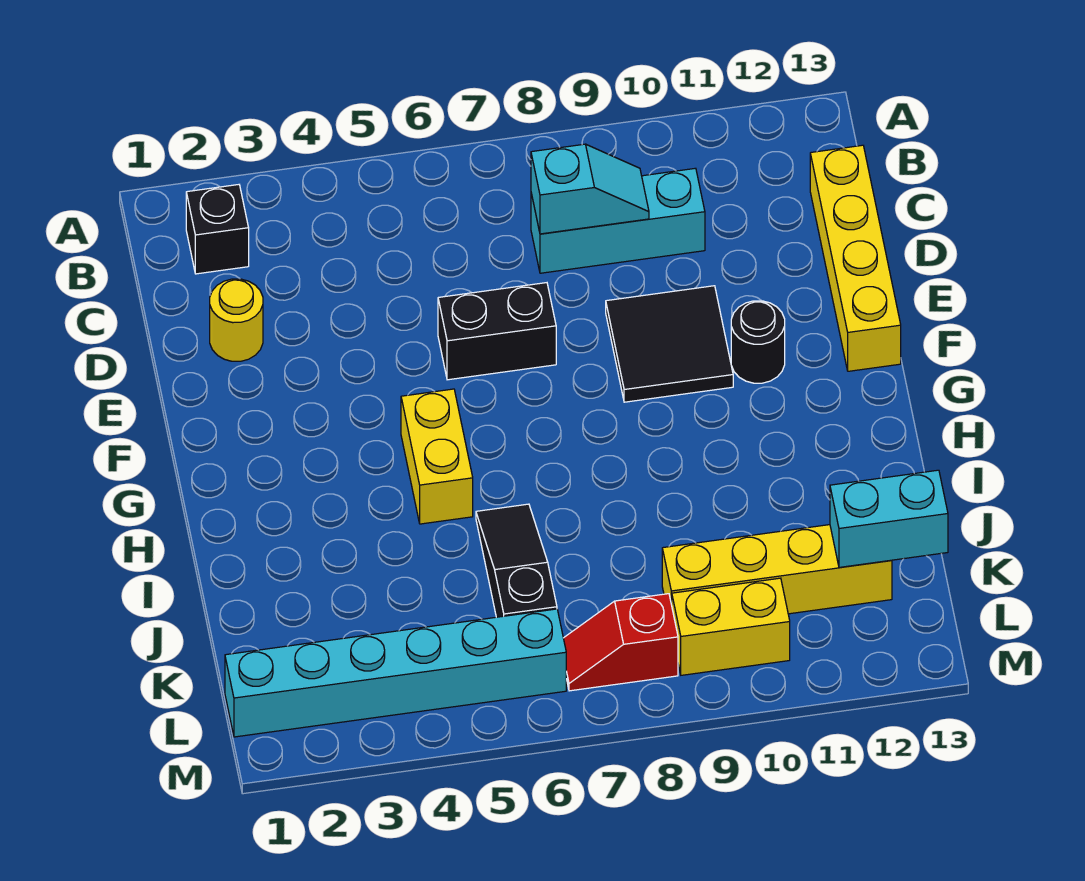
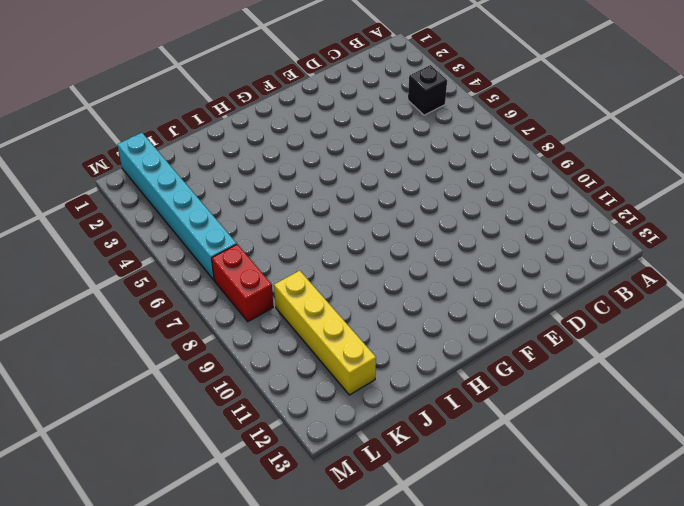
black brick B4 level 1 -> black brick B2 level 1
red brick L7:L8 level 1 -> red slope L7:L8 level 1 top 8
none -> cyan brick C8:C10 level 1
none -> yellow brick C13:F13 level 1
none -> yellow round brick D2 level 1

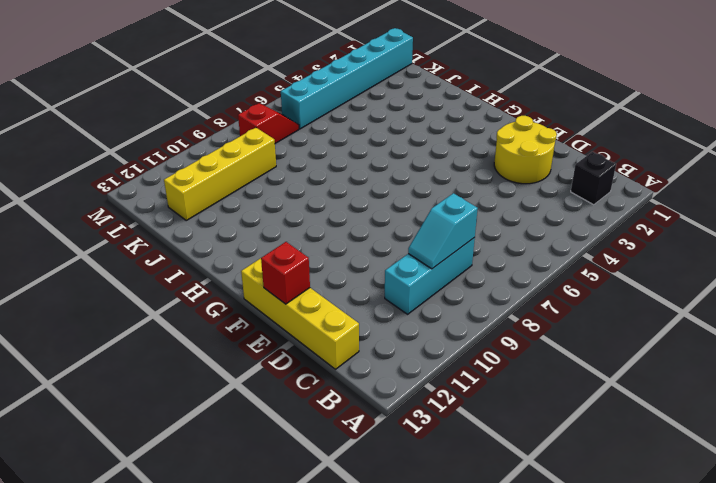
yellow round brick D2:E3 level 1 -> yellow round brick D2 level 1
red brick E13 level 2 -> none
none -> black brick E6:E7 level 1
none -> black tile E9:F10 level 1
none -> black round brick F11 level 1

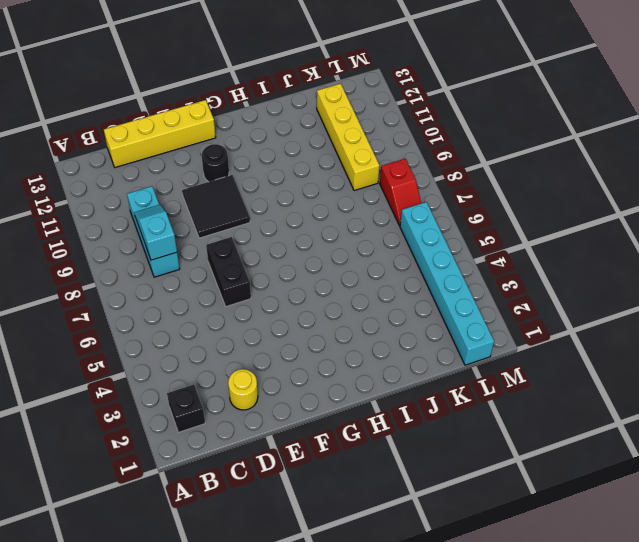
none -> yellow brick G5:H5 level 1
none -> black slope I6:K6 level 1 top K
none -> yellow brick L9:L10 level 1

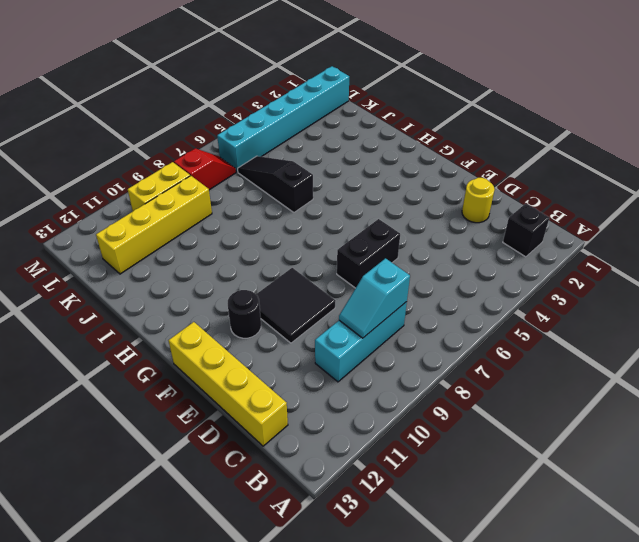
black slope I6:K6 level 1 top I -> black slope I6:K6 level 1 top K
none -> yellow brick G5:H5 level 1
none -> cyan brick K12:K13 level 2

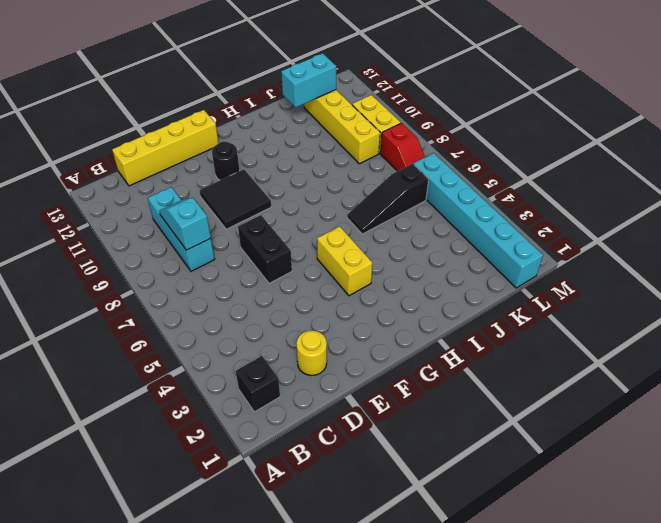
yellow brick G4:G5 level 1 -> yellow brick G5:H5 level 1
cyan brick J12:K12 level 2 -> cyan brick K12:K13 level 2

